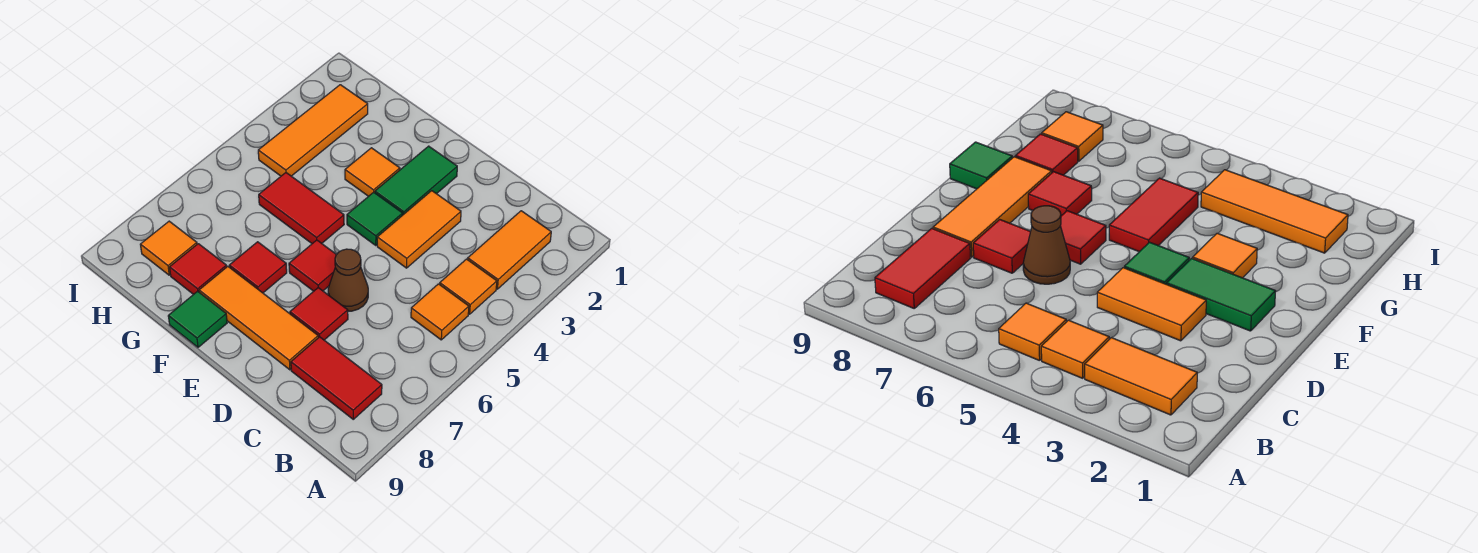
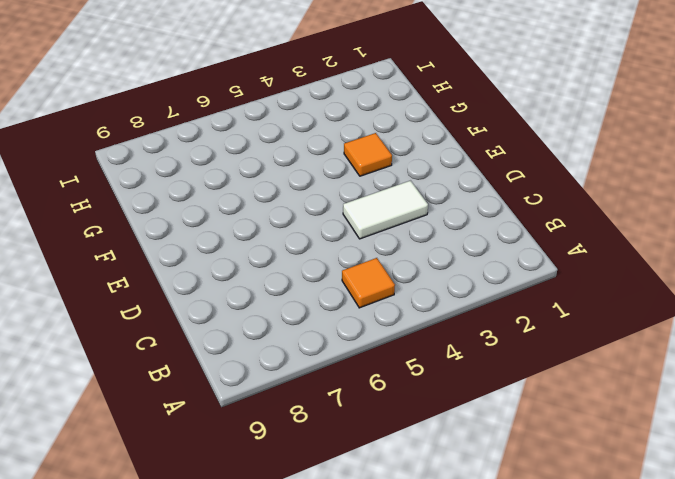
white tile D3:D4 level 1 -> orange tile D3:D4 level 1
none -> orange tile B2:B3 level 1
none -> orange tile B4 level 1
none -> red tile B8:C8 level 1

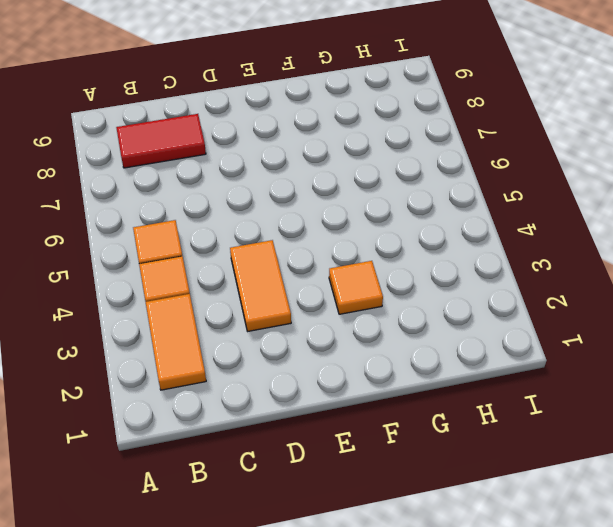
none -> brown cone D6 level 1
none -> red tile D7 level 1
none -> orange tile D8:F8 level 1

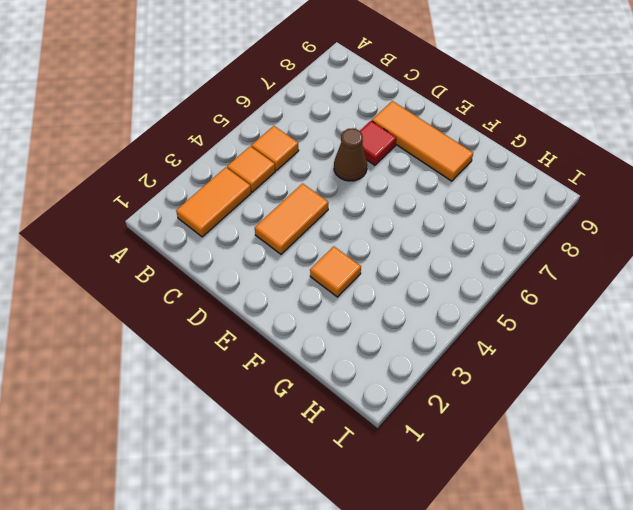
none -> red tile B8:C8 level 1
none -> green tile E2:E3 level 1
none -> green tile E4 level 1

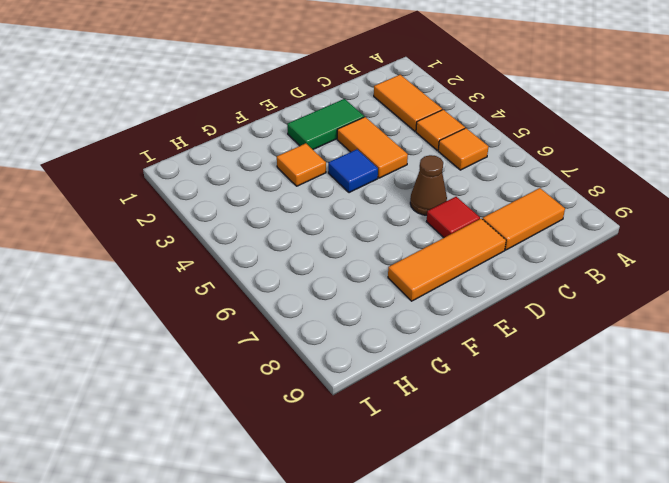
orange tile B8:C8 level 1 -> red tile B8:C8 level 1
green tile D2:E2 level 1 -> green tile E2:E3 level 1
blue tile E4 level 1 -> green tile E4 level 1
none -> red tile E6 level 1
none -> red tile F5:G5 level 1
none -> red tile F7 level 1

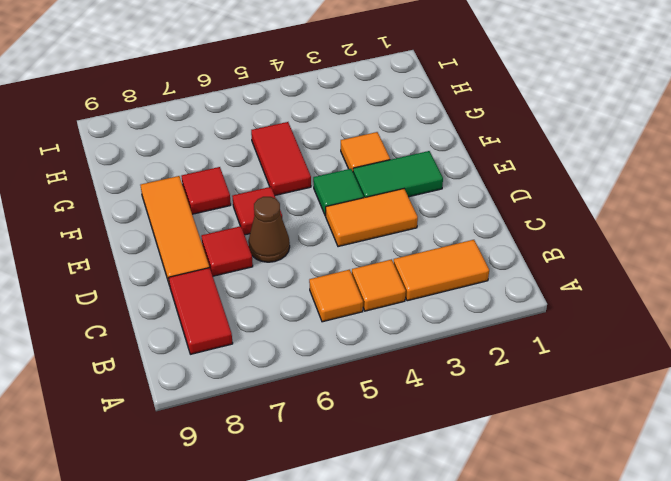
none -> green tile F9 level 1
none -> red tile G8 level 1
none -> orange tile H2:H4 level 1

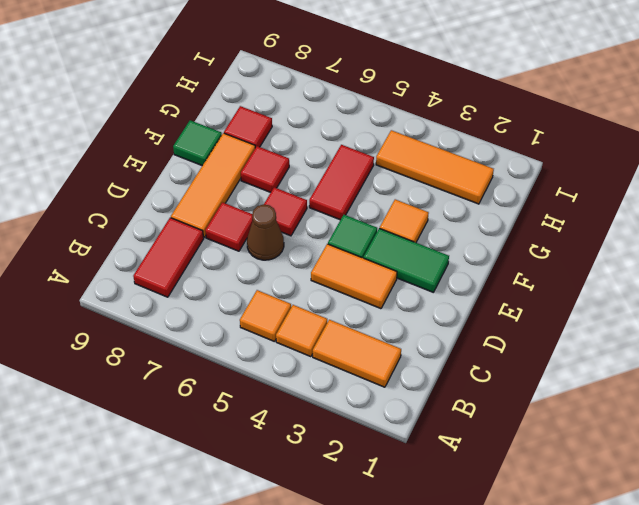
none -> orange tile H8 level 1

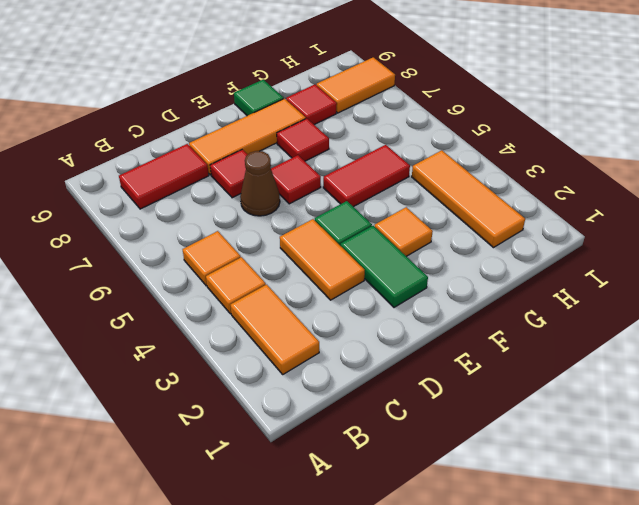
orange tile H8:I8 level 1 -> orange tile H8 level 1

